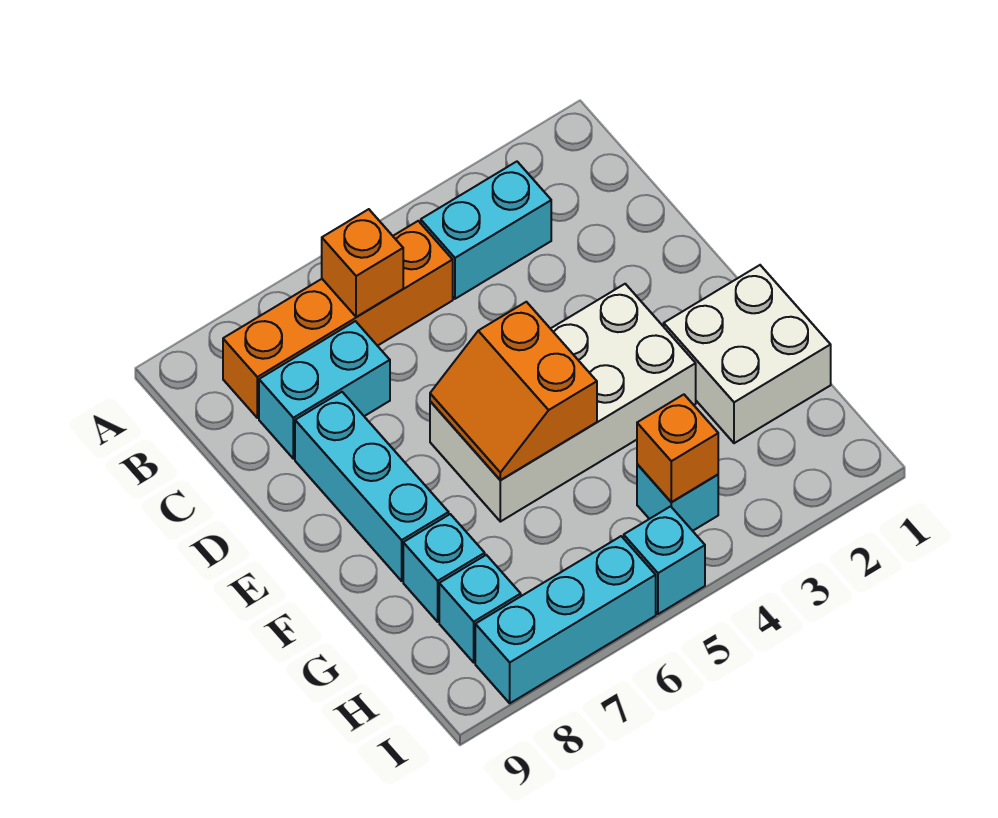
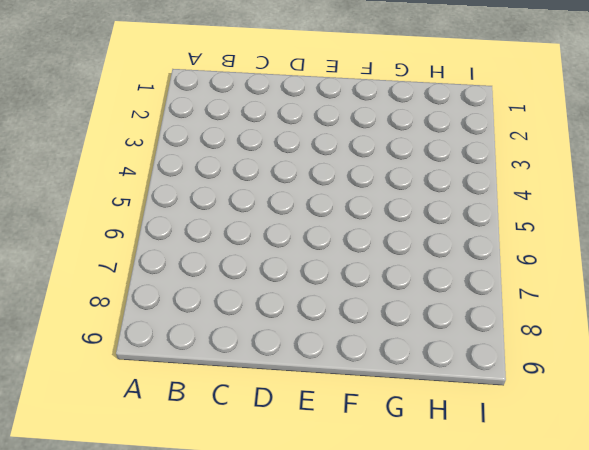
none -> cyan brick B3:B4 level 1
none -> orange brick B5:B8 level 1
none -> cyan brick C7:C8 level 1

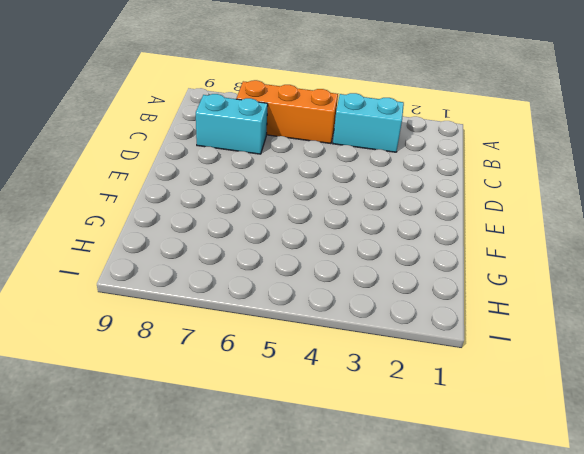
orange brick B5:B7 level 1 -> orange brick B5:B8 level 1
none -> cyan brick D8:F8 level 1
none -> white brick E3:F6 level 1
none -> white brick F1:G2 level 1

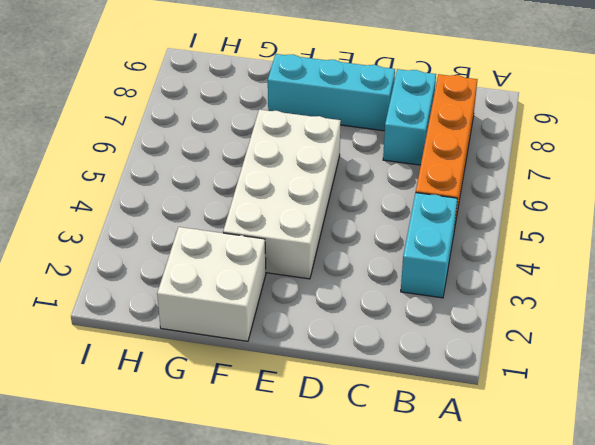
none -> cyan brick G8 level 1
none -> cyan brick H4 level 1
none -> cyan brick H8 level 1

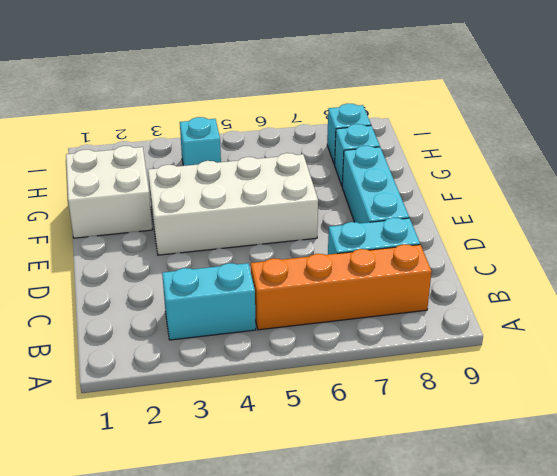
none -> cyan brick I5 level 1
none -> cyan brick I6:I8 level 1
none -> orange brick B6 level 2

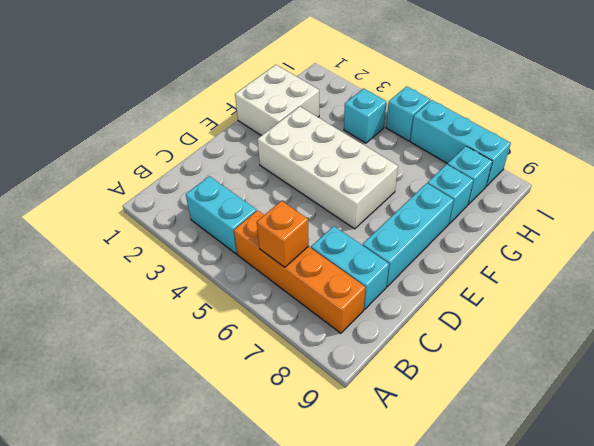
none -> orange slope E5:F6 level 2 top 5
none -> orange brick H4 level 2

